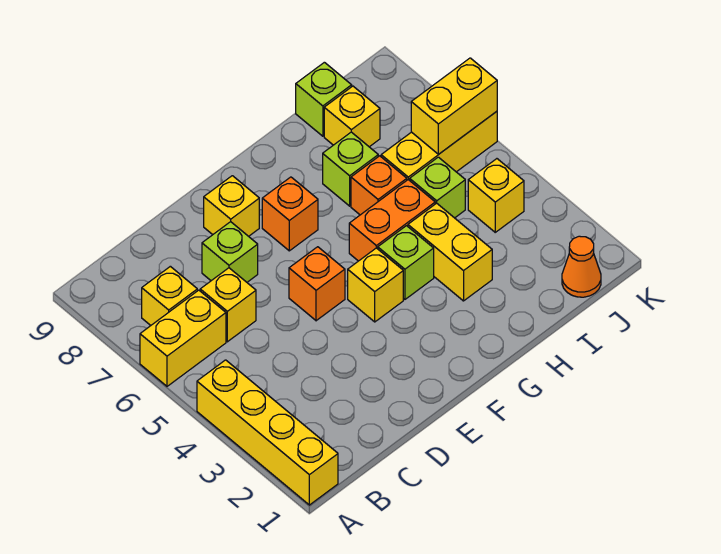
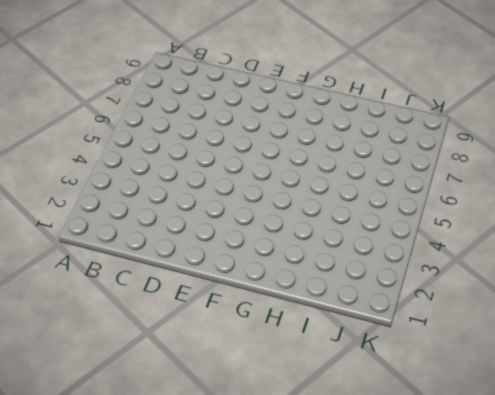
none -> yellow brick A1:A4 level 1
none -> yellow brick A6:B6 level 1
none -> yellow brick B7 level 1

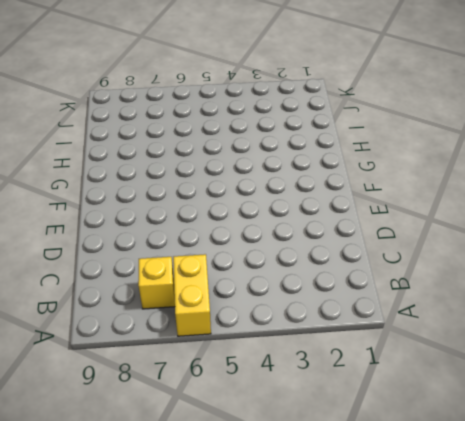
none -> yellow brick A1:A4 level 1
none -> yellow brick C6 level 1
none -> lime brick D7 level 1

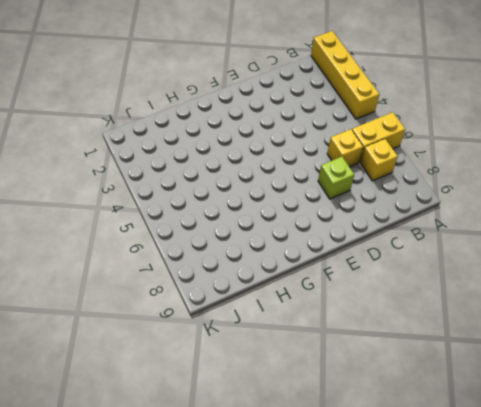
none -> orange brick E5 level 1
none -> yellow brick E8 level 1
none -> yellow brick F4 level 1

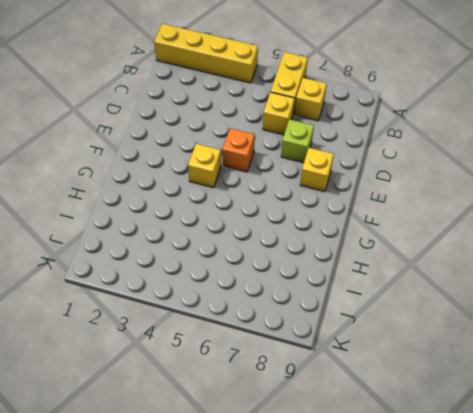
none -> orange brick F7 level 1
none -> lime brick G4 level 1
none -> orange brick G5:H5 level 1

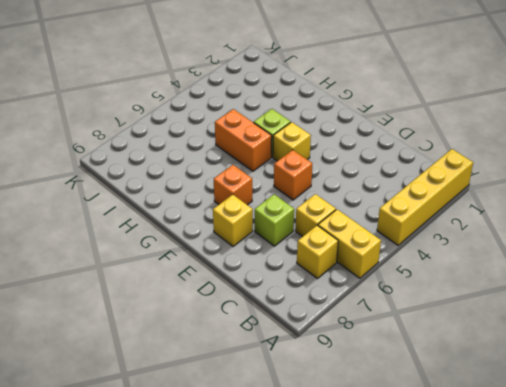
none -> yellow brick H3:H4 level 1
none -> orange brick H6 level 1
none -> lime brick H7 level 1

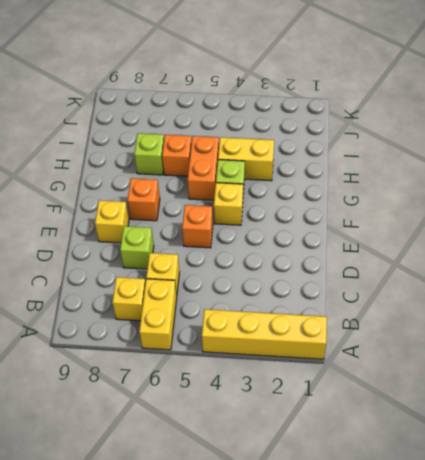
none -> lime brick I5 level 1
none -> yellow brick I6:K6 level 1
none -> yellow brick I8 level 1

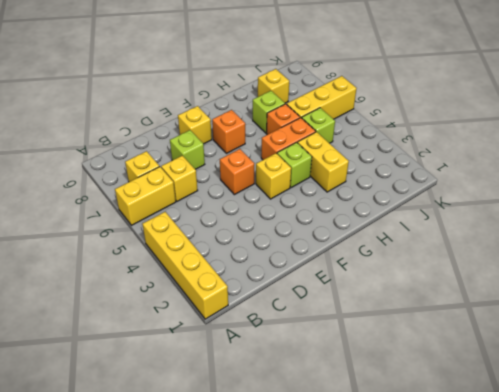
none -> lime brick I9 level 1
none -> orange cone J1 level 1
none -> yellow brick J4 level 1

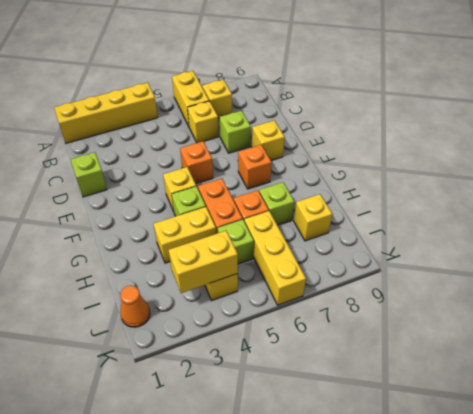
lime brick D1 level 1 -> lime brick I9 level 1
yellow brick J3:J4 level 2 -> yellow brick J6:K6 level 2

